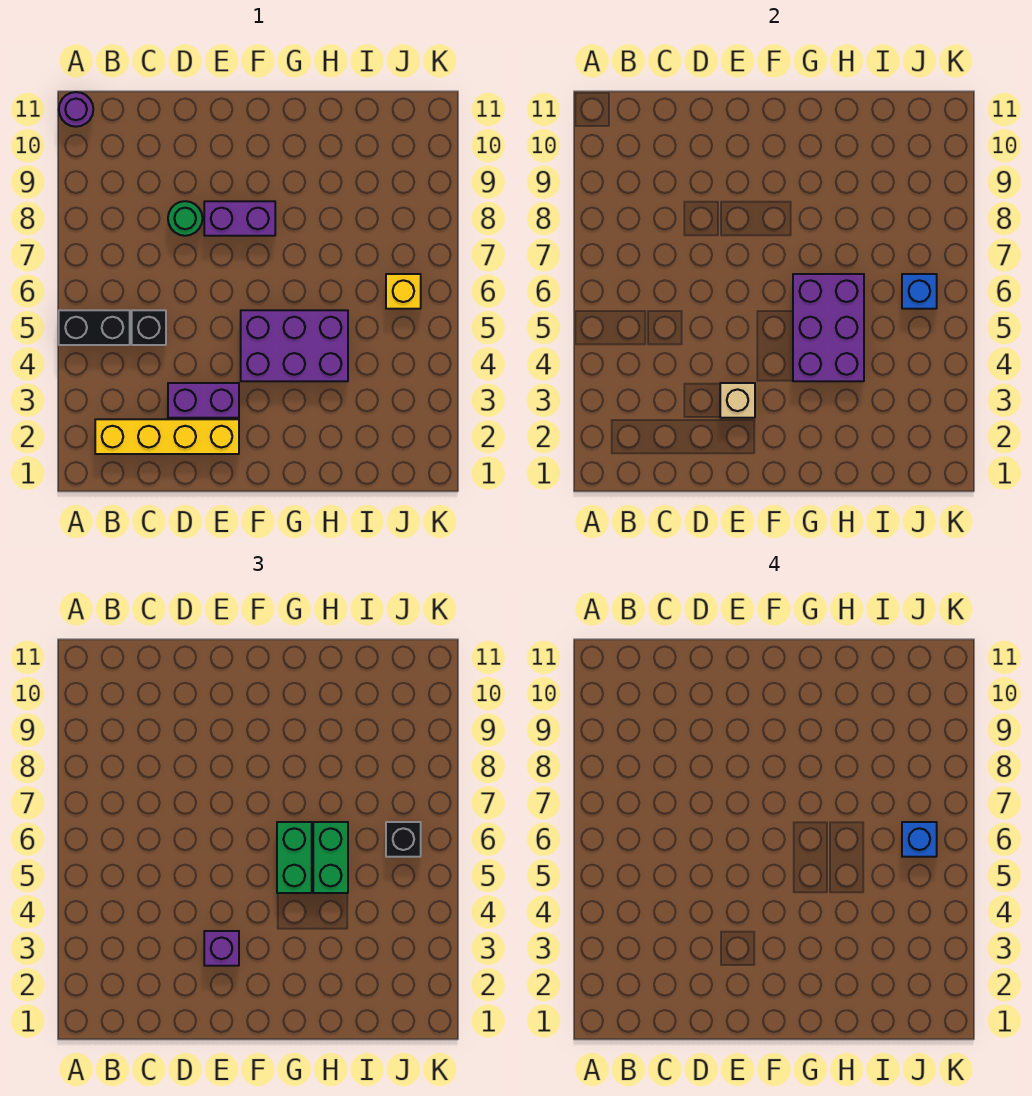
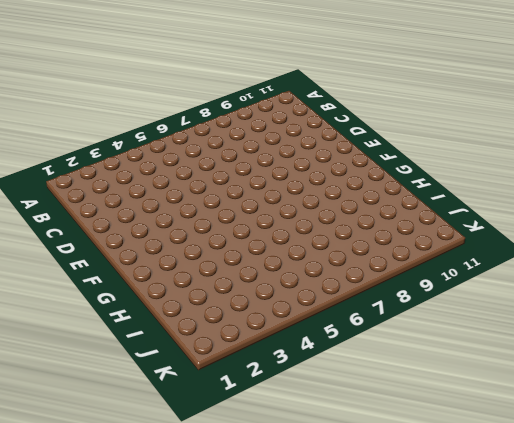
none -> black brick A5:B5 level 1
none -> purple round brick A11 level 1
none -> yellow brick B2:E2 level 1

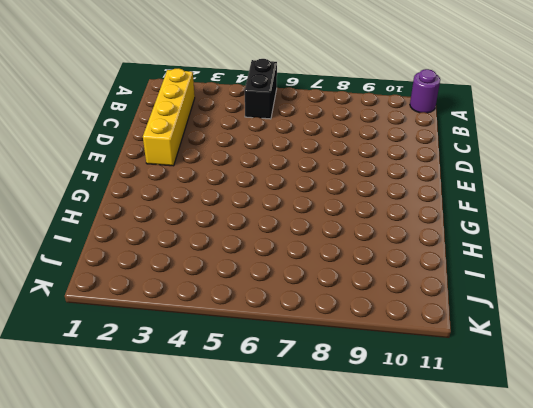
none -> black brick C5 level 1
none -> purple brick D3:E3 level 1
none -> green round brick D8 level 1

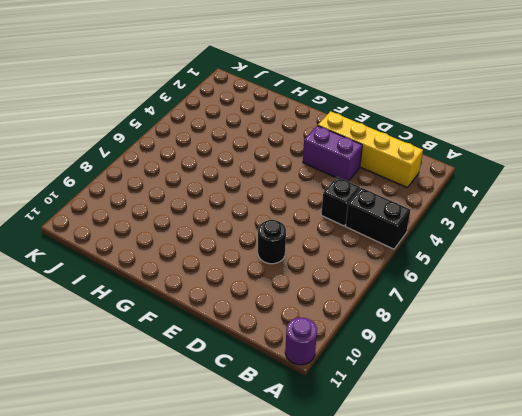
black round brick D8 level 1 -> green round brick D8 level 1
none -> purple brick E8:F8 level 1
none -> purple brick F4:H5 level 1
none -> yellow brick J6 level 1

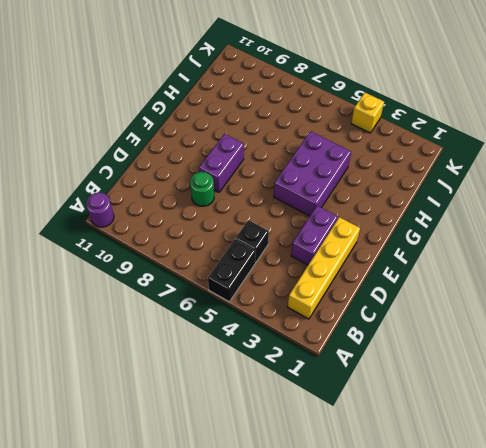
yellow brick K4 level 1 -> yellow brick J6 level 1
none -> tan brick E3 level 2
none -> purple brick G4:H6 level 2
none -> blue brick J6 level 2

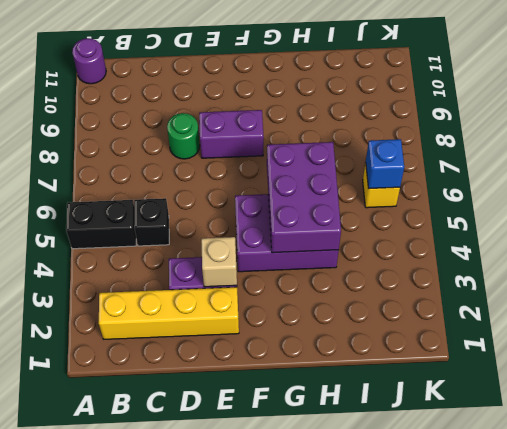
none -> purple brick E3 level 3
none -> green brick G5:G6 level 3
none -> green brick H5:H6 level 3

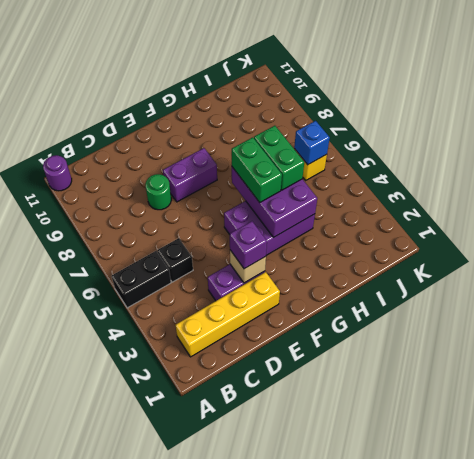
none -> black brick J6 level 3
none -> blue brick J6 level 4

